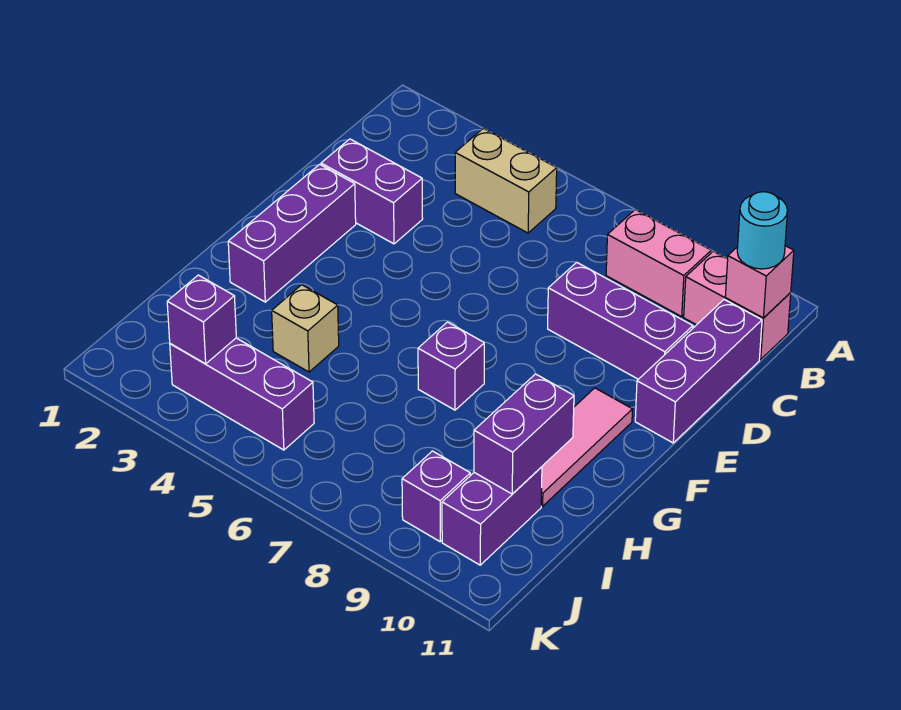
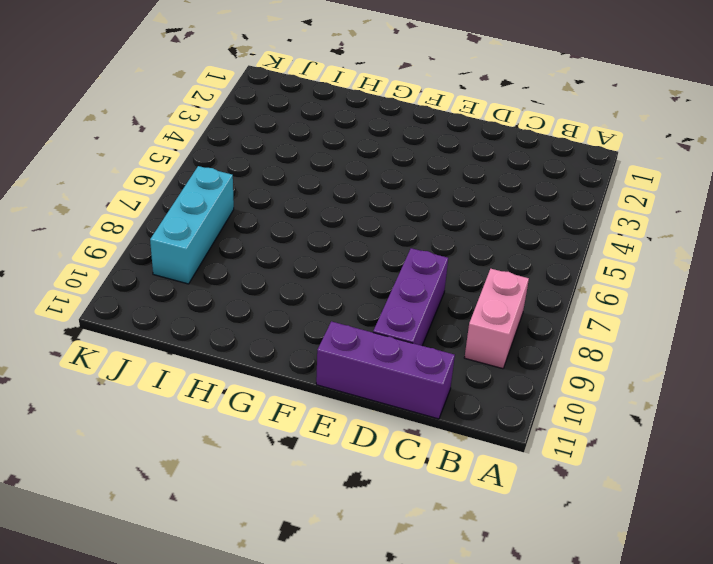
cyan brick J7:J9 level 1 -> purple brick J9 level 1
none -> tan brick B4:B5 level 1
none -> pink brick B10:B11 level 1
none -> purple brick D2:D3 level 1

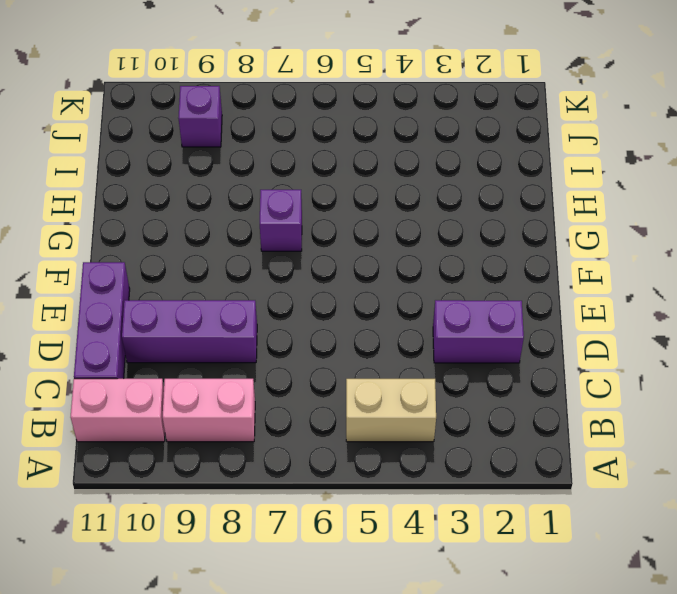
none -> purple brick E2:G2 level 1
none -> pink tile F10:H10 level 1
none -> tan brick H4 level 1

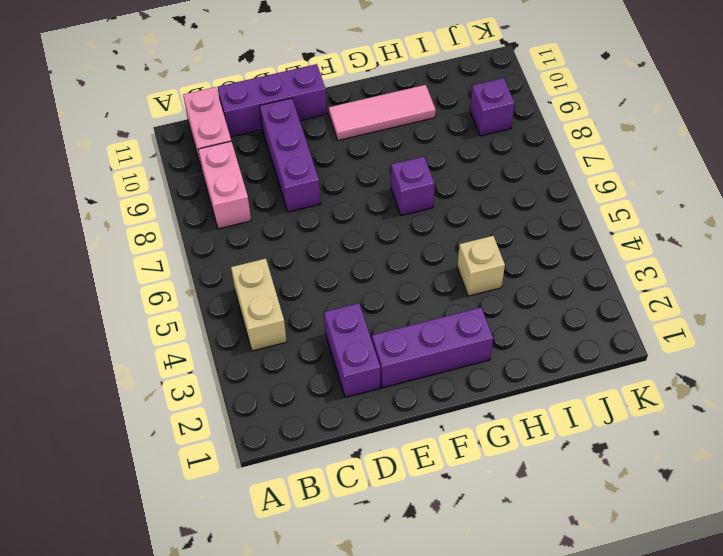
none -> purple brick I10:J10 level 1
none -> purple brick J3:J5 level 1
none -> pink brick B11 level 2

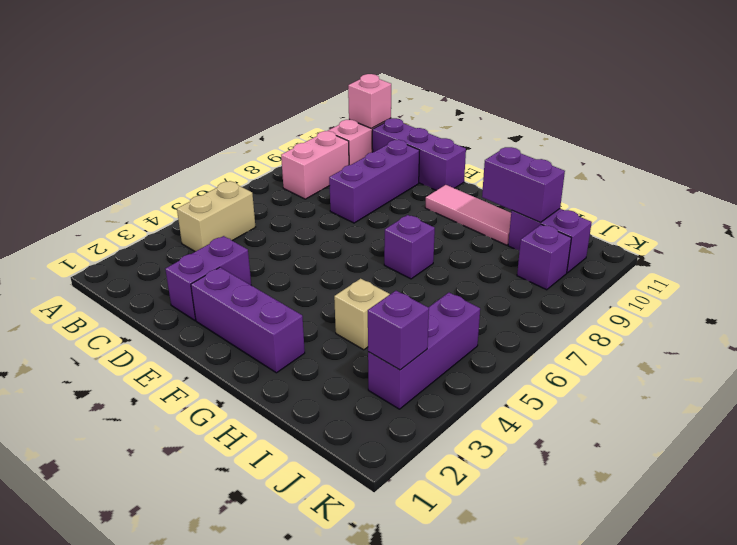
none -> cyan round brick B11 level 3

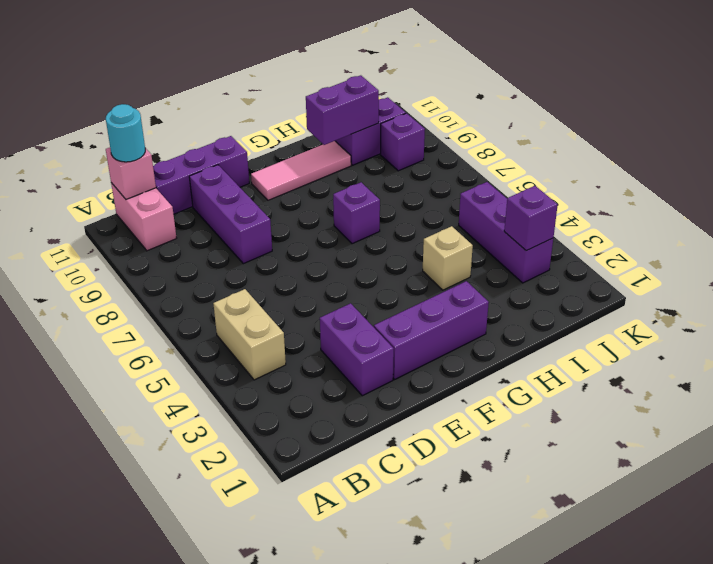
none -> pink brick B8:B9 level 1

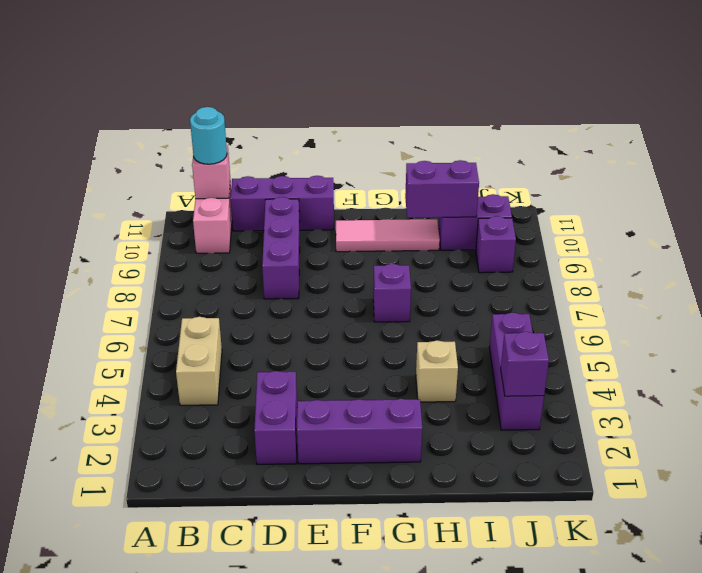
none -> pink brick B8:B9 level 1

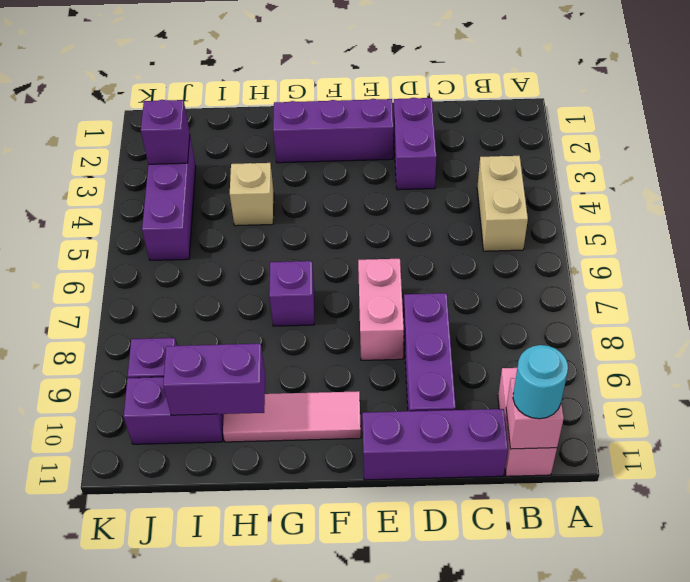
pink brick E7:E8 level 1 -> pink brick B8:B9 level 1

